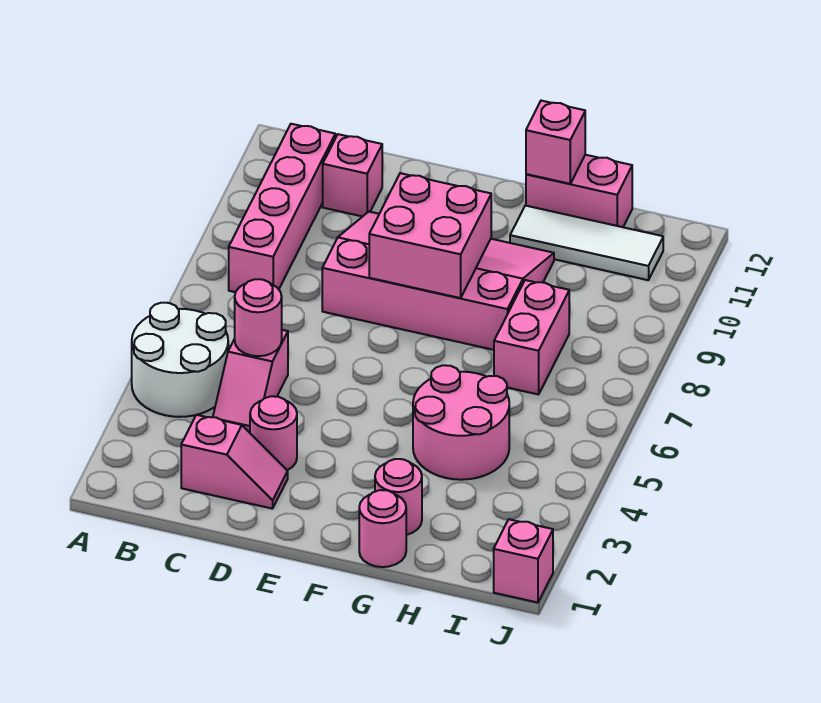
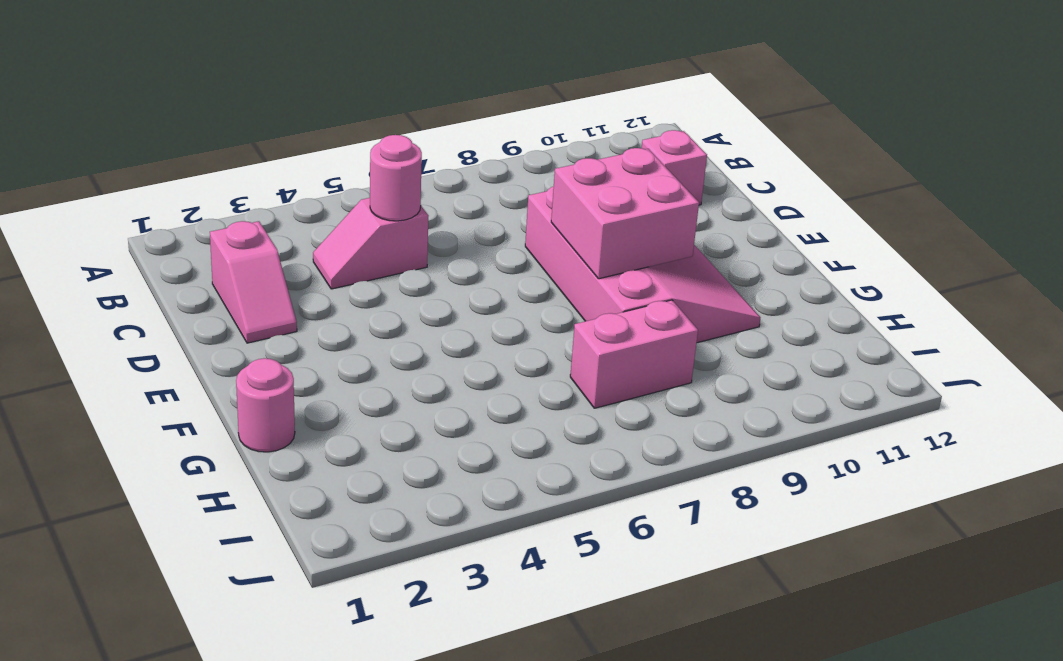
none -> white round brick A4:B5 level 1
none -> pink brick B8:B11 level 1
none -> pink round brick D3 level 1

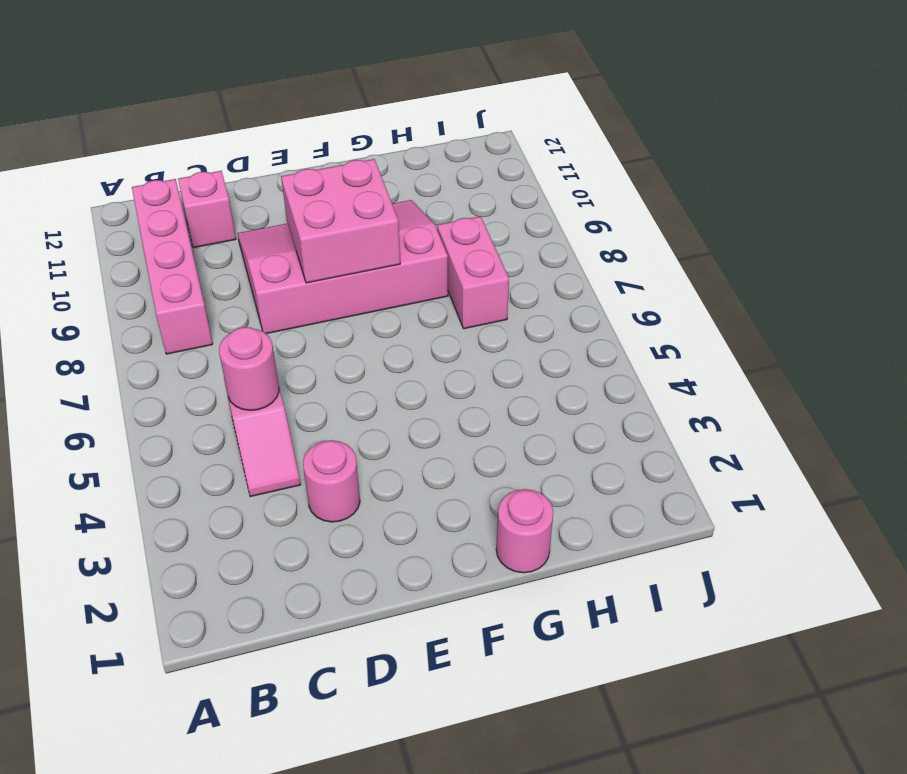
none -> white round brick A4:B5 level 1
none -> pink slope C2:D2 level 1 top C
none -> pink round brick G2 level 1

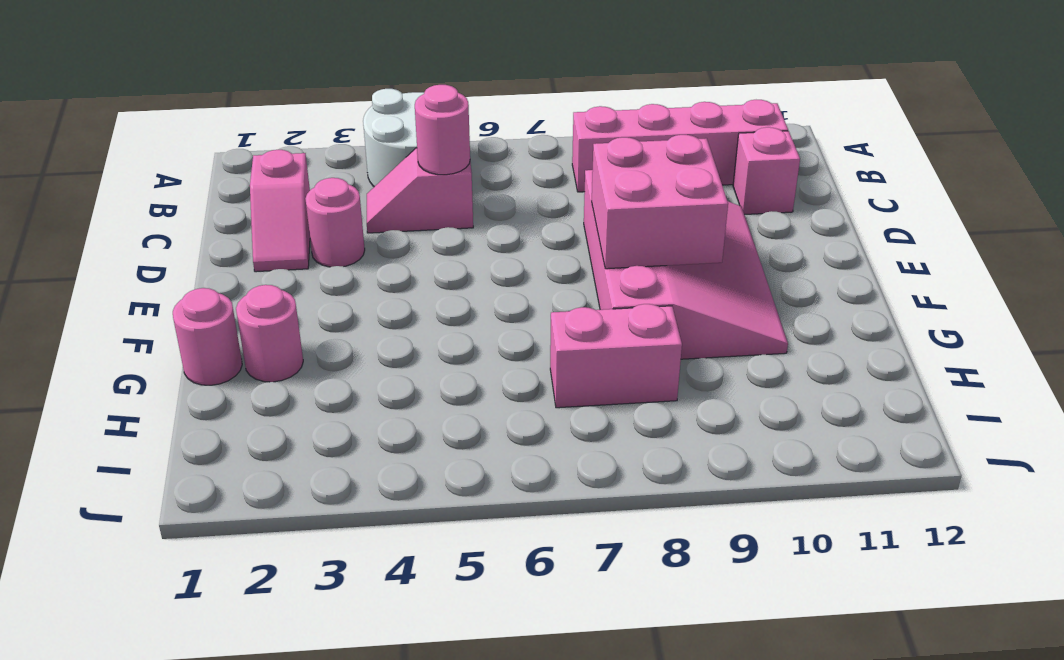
none -> pink round brick G4:H5 level 1
none -> white tile G11:I11 level 1
none -> pink brick G12:H12 level 1

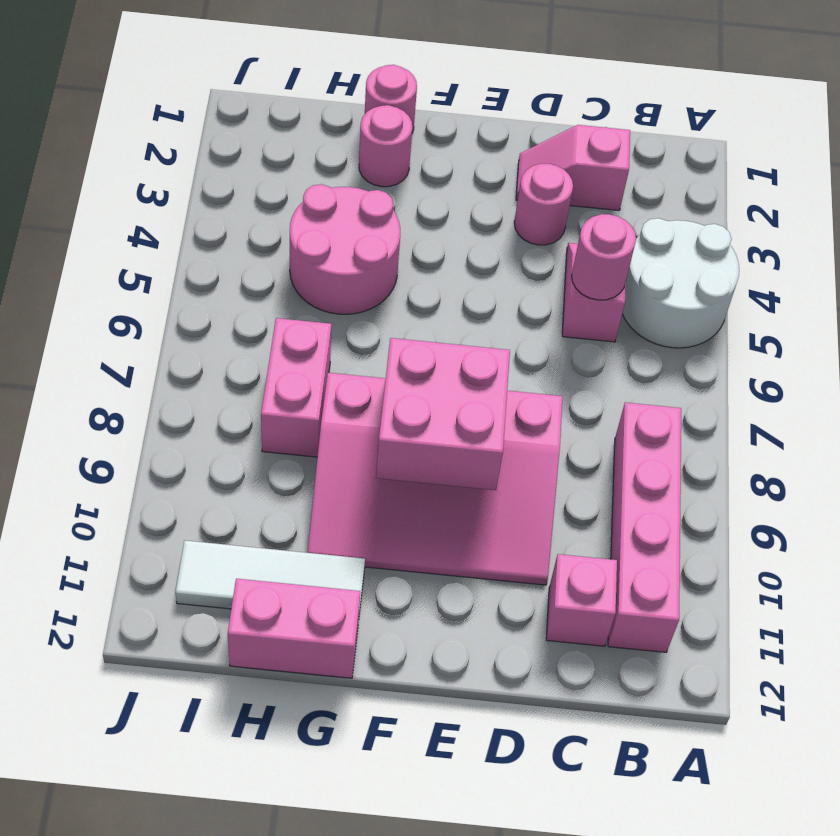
none -> pink brick J1 level 1
none -> pink brick G12 level 2

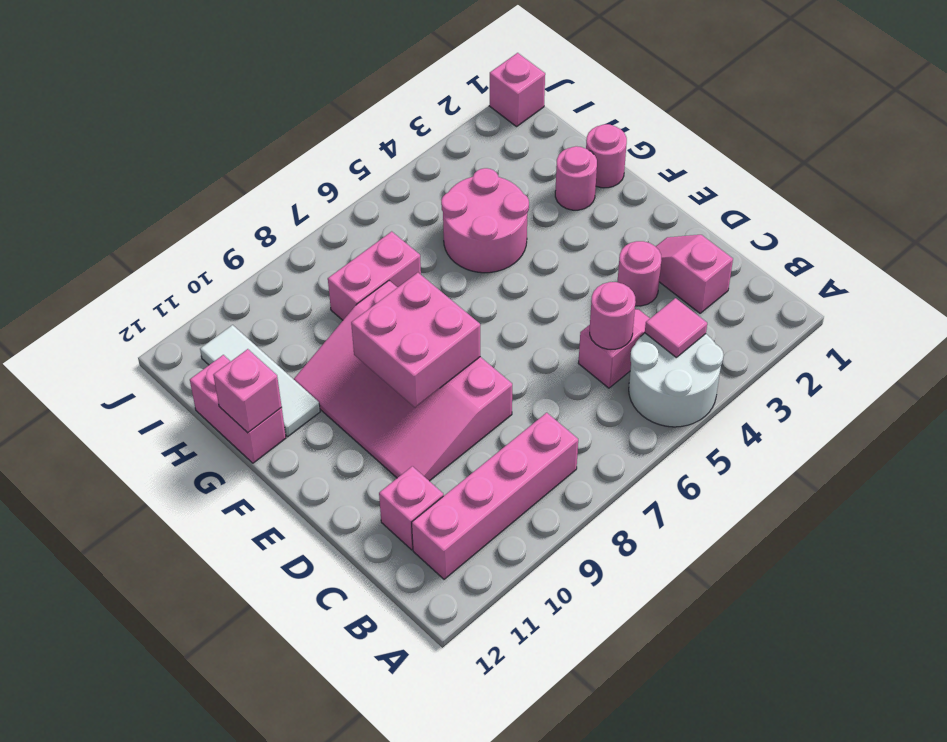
pink tile B4 level 2 -> none

